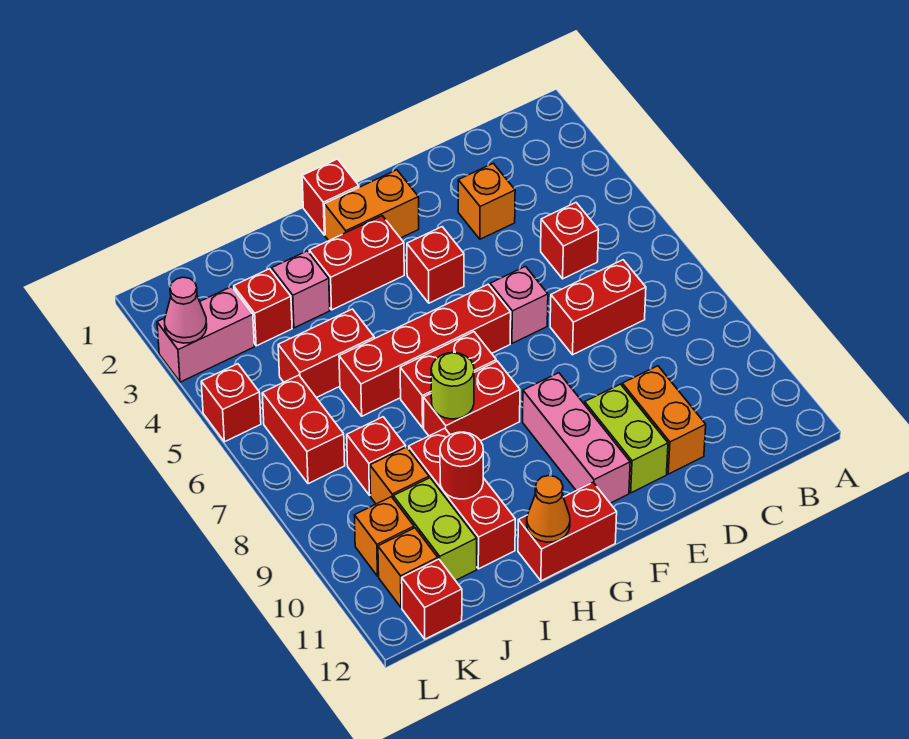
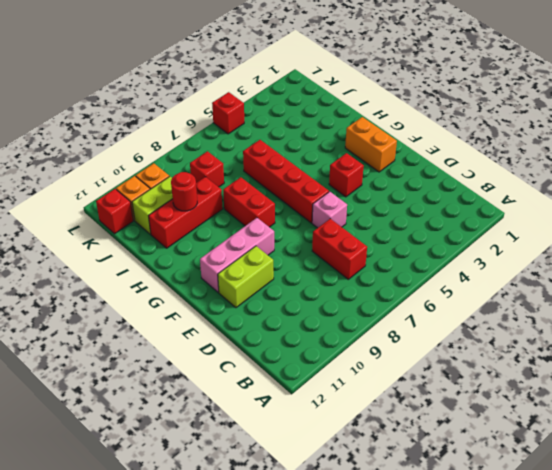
none -> red brick C5 level 1
none -> orange brick D3 level 1
none -> orange brick D10:D11 level 1
none -> red brick G1 level 1

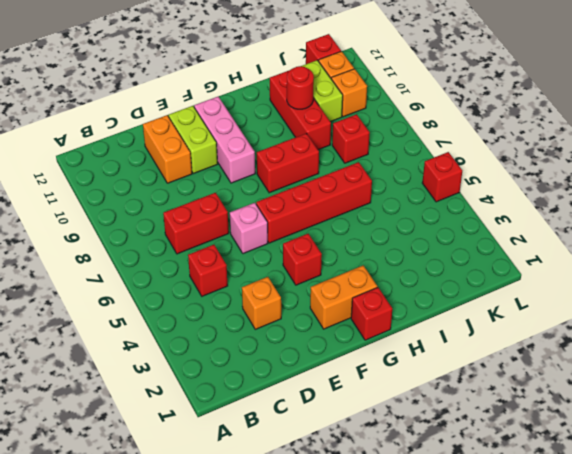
none -> red brick G3:H3 level 1
none -> red brick G7:H7 level 1
none -> red brick G12:H12 level 1
none -> pink brick I3 level 1

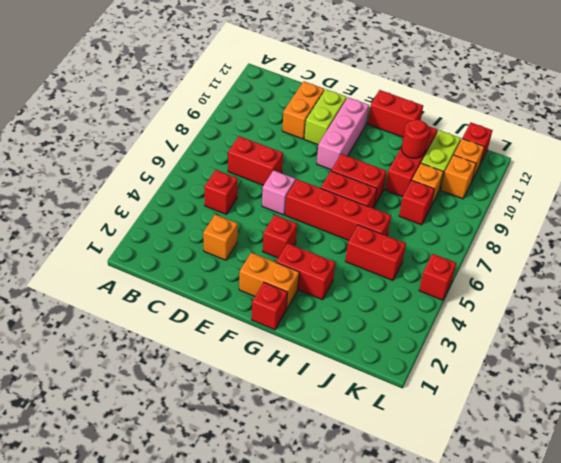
none -> pink brick I3 level 1
none -> red brick J3 level 1
none -> pink brick K3:L3 level 1
none -> red brick K6:K7 level 1

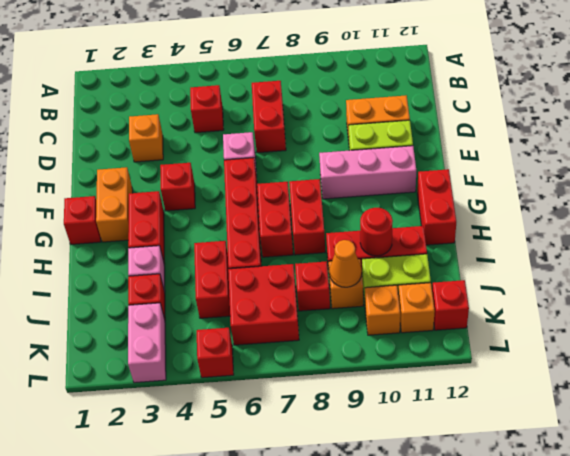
red brick J6:K7 level 1 -> red brick K6:K7 level 1
orange cone J9 level 2 -> orange cone H12 level 2
none -> lime round brick H8 level 2
none -> pink cone L3 level 2

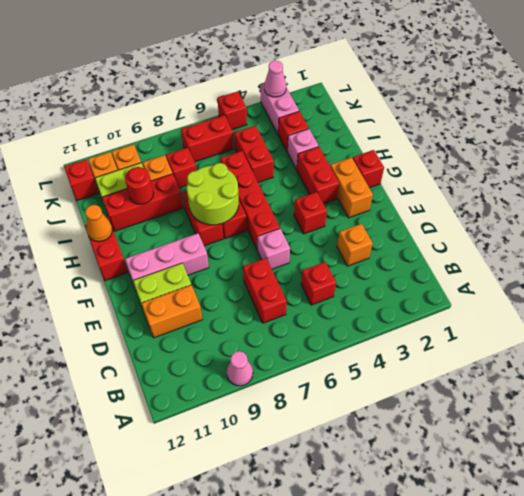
pink cone A9 level 1 -> none
lime round brick G7:H8 level 2 -> lime round brick H8 level 2

